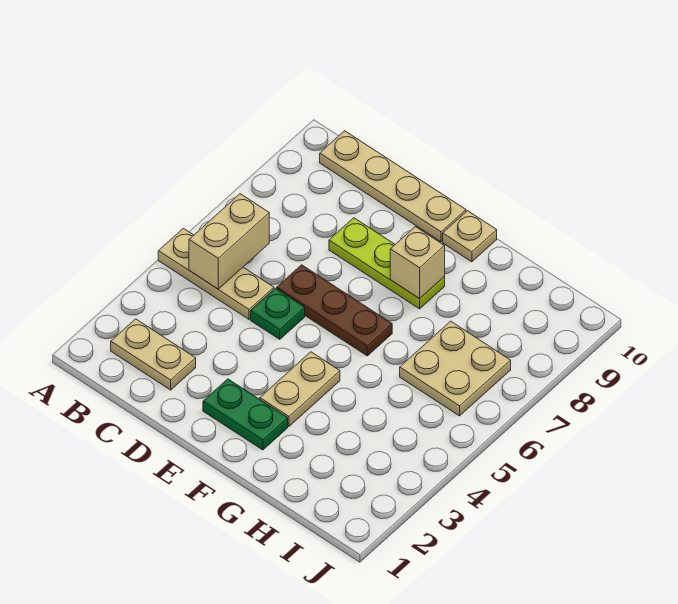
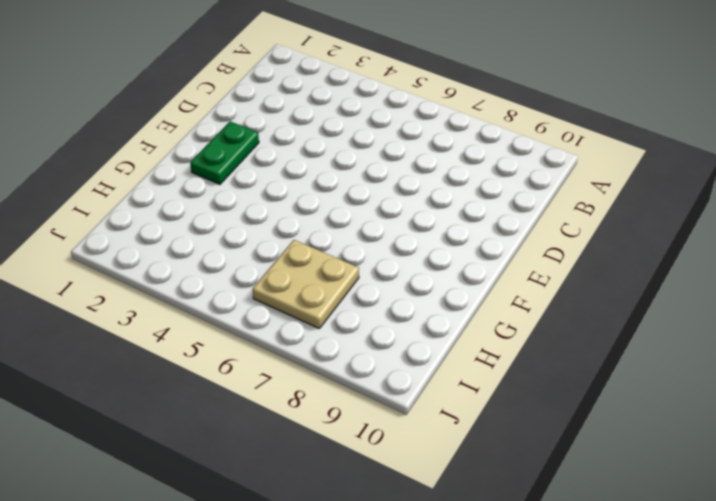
none -> tan plate A5:C5 level 1
none -> tan plate B2:C2 level 1
none -> tan plate B10:E10 level 1

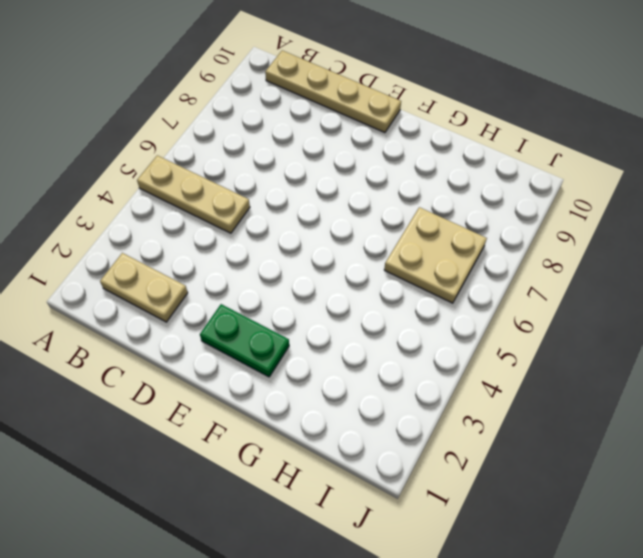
none -> green plate D5 level 1
none -> brown plate D6:F6 level 1
none -> lime plate D8:F8 level 1

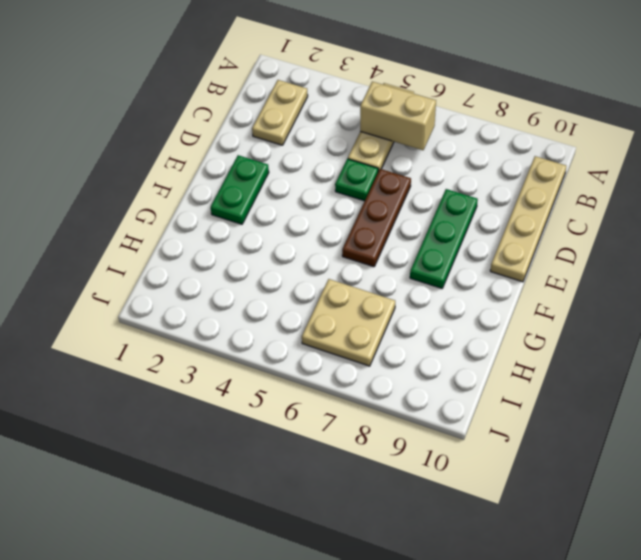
green plate D8:F8 level 1 -> lime plate D8:F8 level 1
none -> tan plate F3:F4 level 1
none -> tan plate F10 level 1
none -> tan brick F8 level 2

